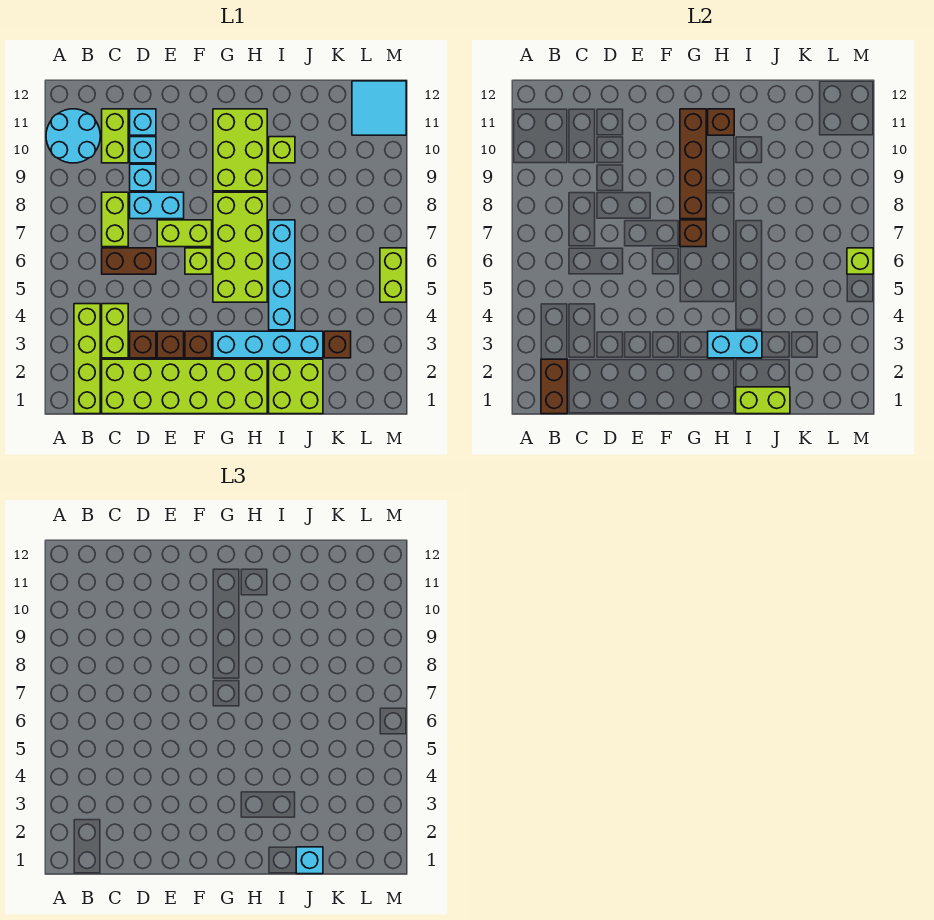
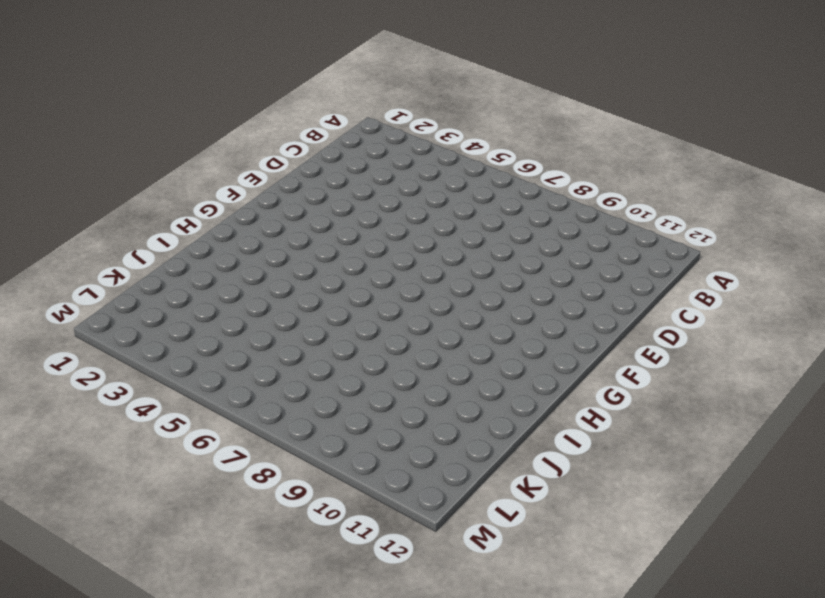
none -> cyan round brick A10:B11 level 1
none -> lime brick B1:B4 level 1
none -> lime brick C1:H2 level 1
none -> lime brick C3:C4 level 1

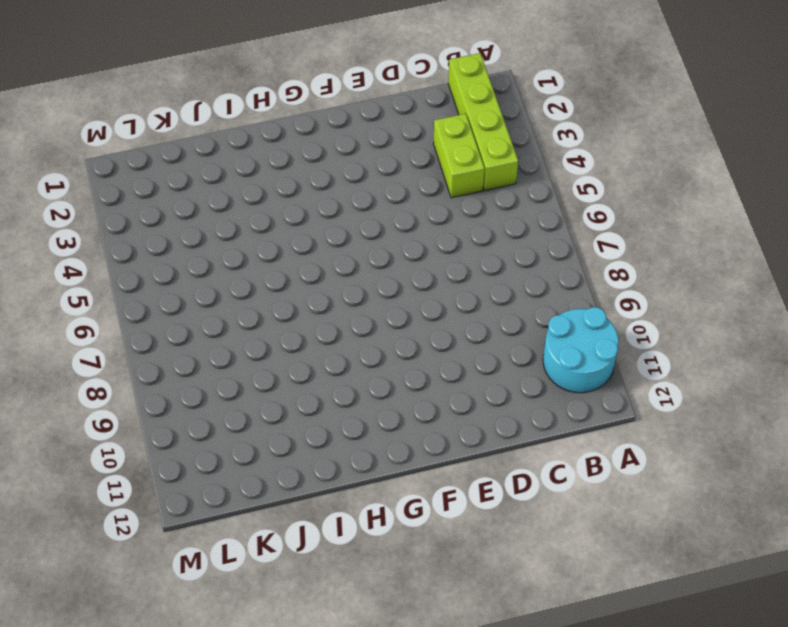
none -> lime brick C1:H2 level 1
none -> brown brick C6:D6 level 1
none -> lime brick C7:C8 level 1
none -> lime brick C10:C11 level 1

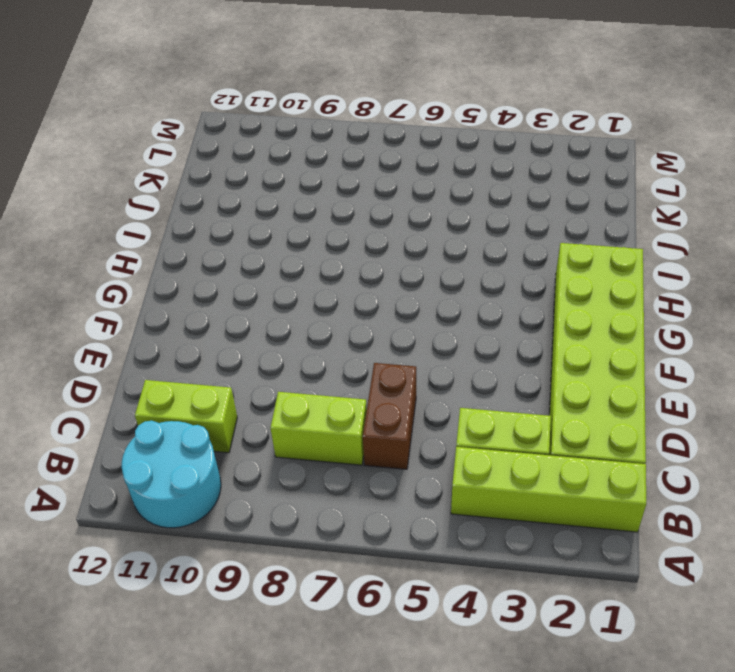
none -> brown brick D3 level 1
none -> cyan brick D8:E8 level 1
none -> cyan brick D9 level 1
none -> cyan brick D10 level 1

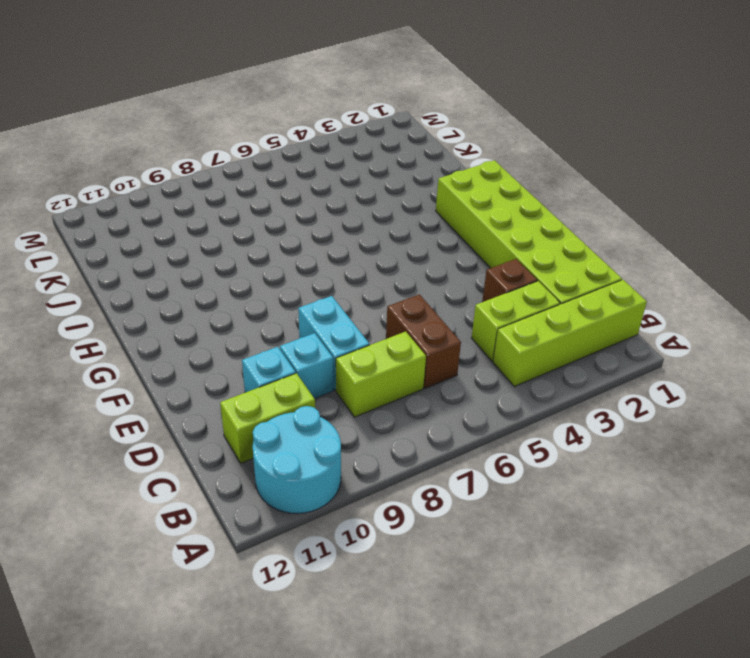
none -> cyan brick D11 level 1
none -> brown brick E3 level 1
none -> lime brick E7:F7 level 1
none -> brown brick F3 level 1

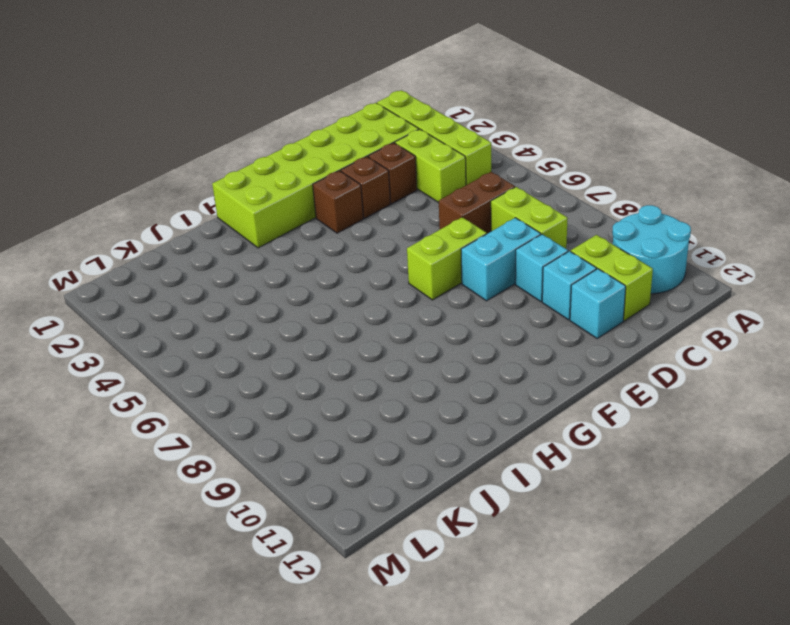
none -> lime brick F6 level 1
none -> cyan brick G3:J3 level 1
none -> lime brick G5:H8 level 1
none -> lime brick G9:H11 level 1

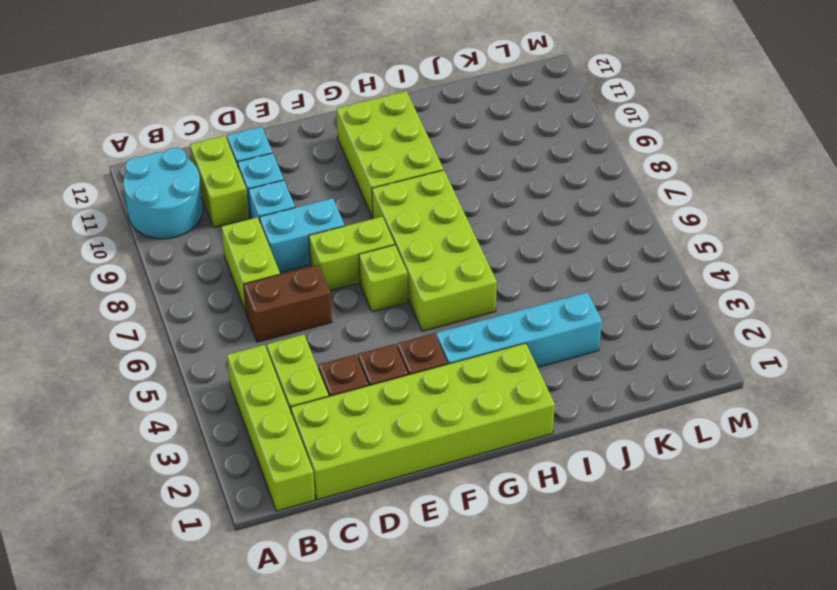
none -> lime brick I1:J2 level 1
none -> cyan brick I4:I7 level 1
none -> lime brick I10 level 1
none -> brown brick K3 level 1

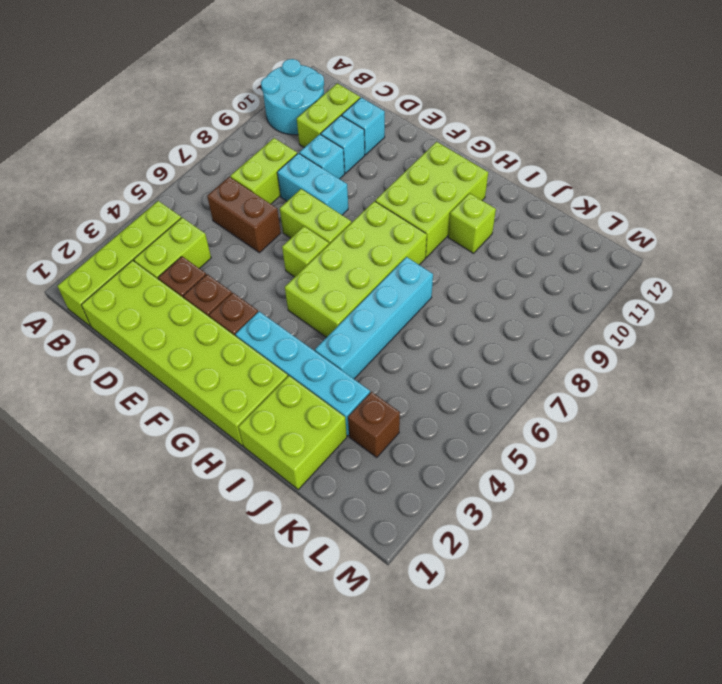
none -> cyan tile L11:M12 level 1
none -> lime brick M5:M6 level 1
none -> brown brick B1:B2 level 2
none -> brown brick G7 level 2

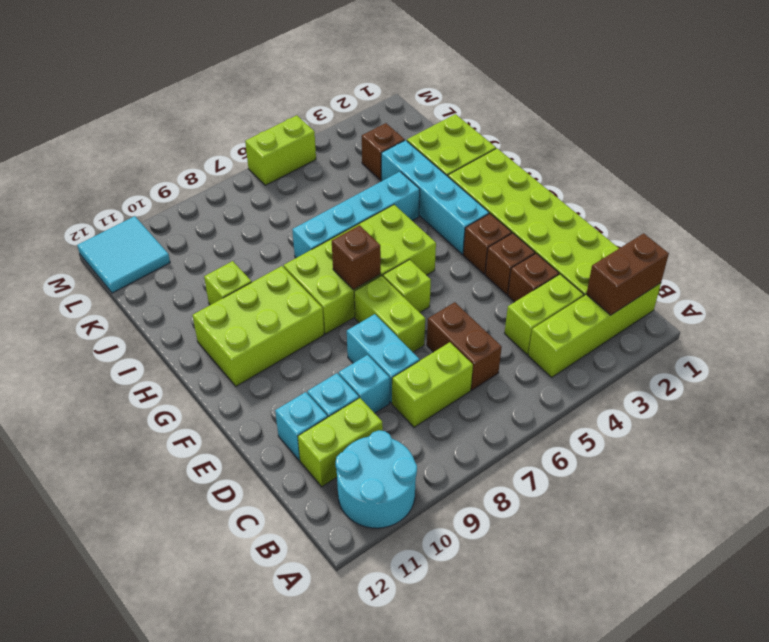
none -> brown brick G8:G11 level 2
none -> cyan brick H3:I3 level 2
none -> brown brick H11 level 2
none -> lime brick I1:J1 level 2

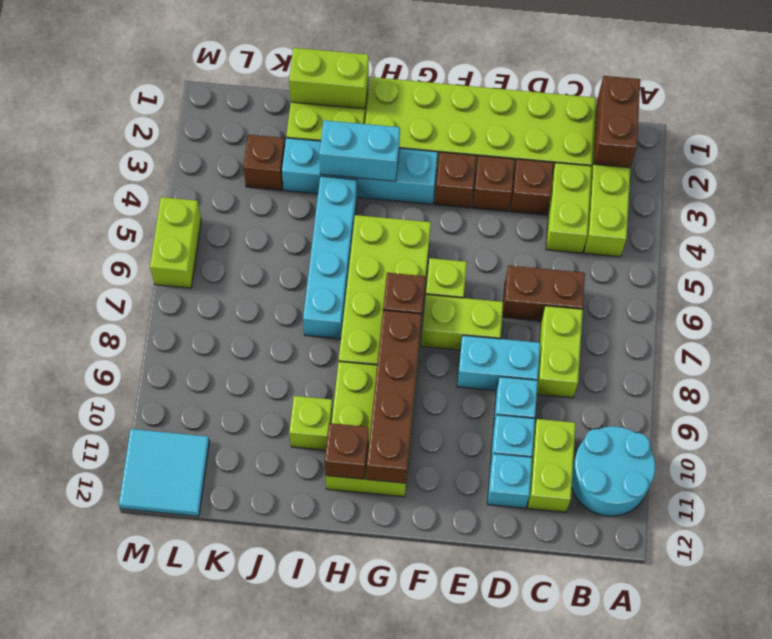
none -> lime brick M6 level 2
none -> cyan brick J1 level 3

